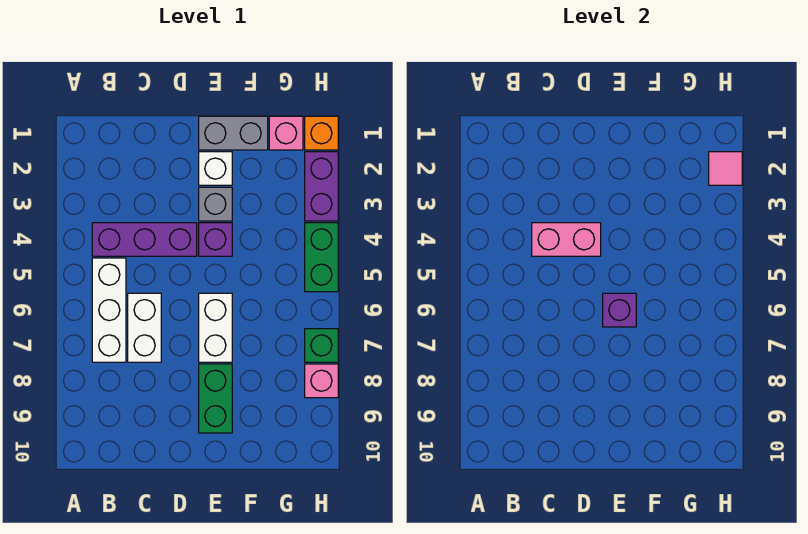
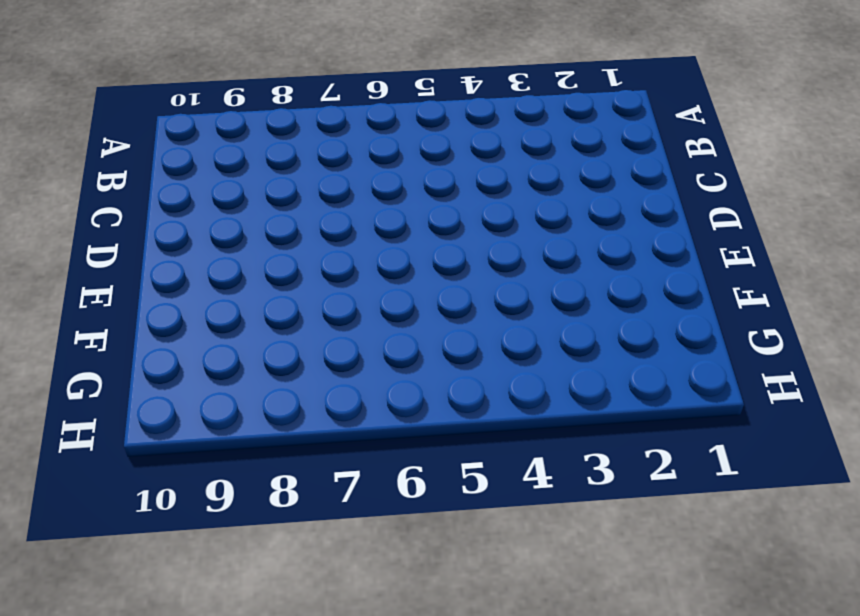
none -> purple brick B4:D4 level 1
none -> white brick B5:B7 level 1
none -> white brick C6:C7 level 1

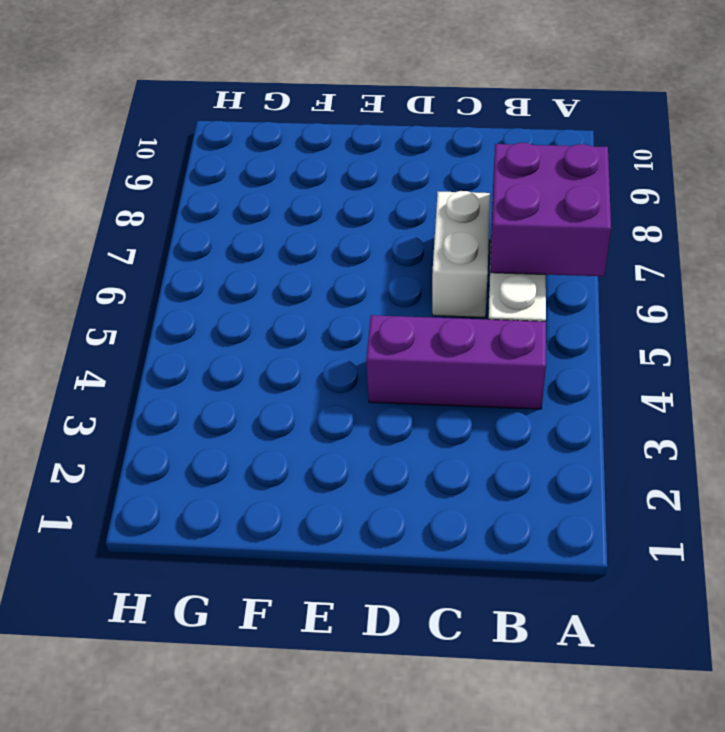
purple brick A6:B7 level 2 -> none
none -> grey brick E1:F1 level 1
none -> white brick E2 level 1
none -> grey brick E3 level 1

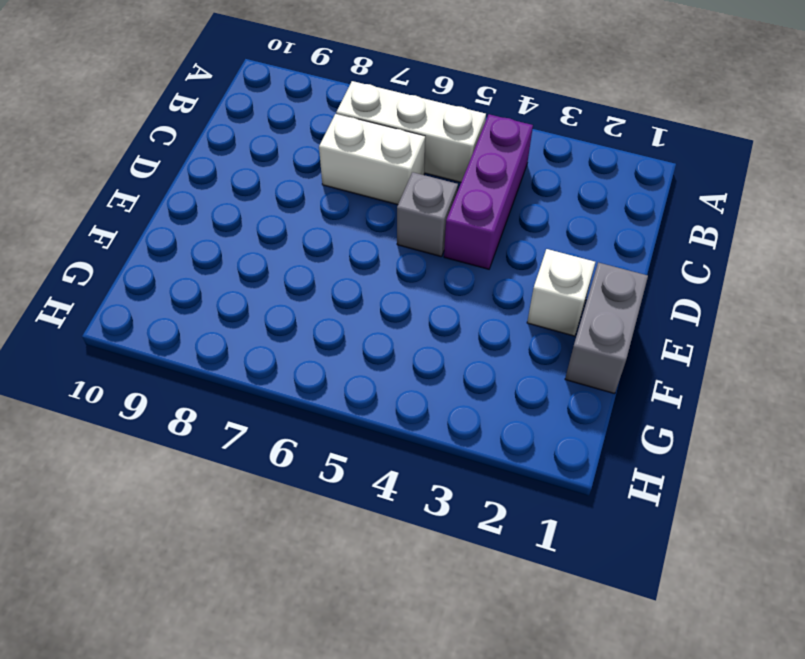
grey brick D5 level 1 -> grey brick E3 level 1
none -> purple brick E4 level 1
none -> white brick E6:E7 level 1
none -> green brick E8:E9 level 1

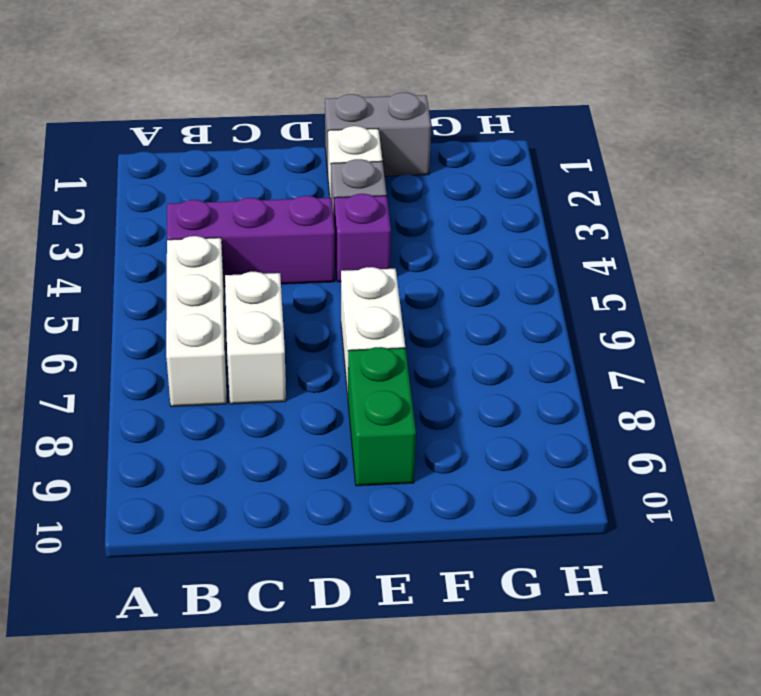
none -> pink brick G1 level 1
none -> orange brick H1 level 1
none -> purple brick H2:H3 level 1

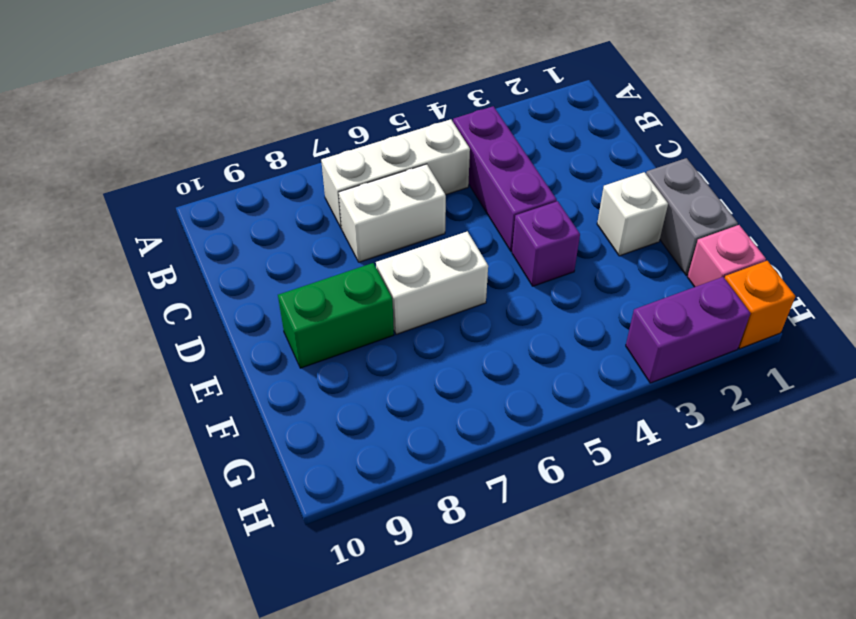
none -> grey brick E3 level 1
none -> green brick H4:H5 level 1
none -> green brick H7 level 1

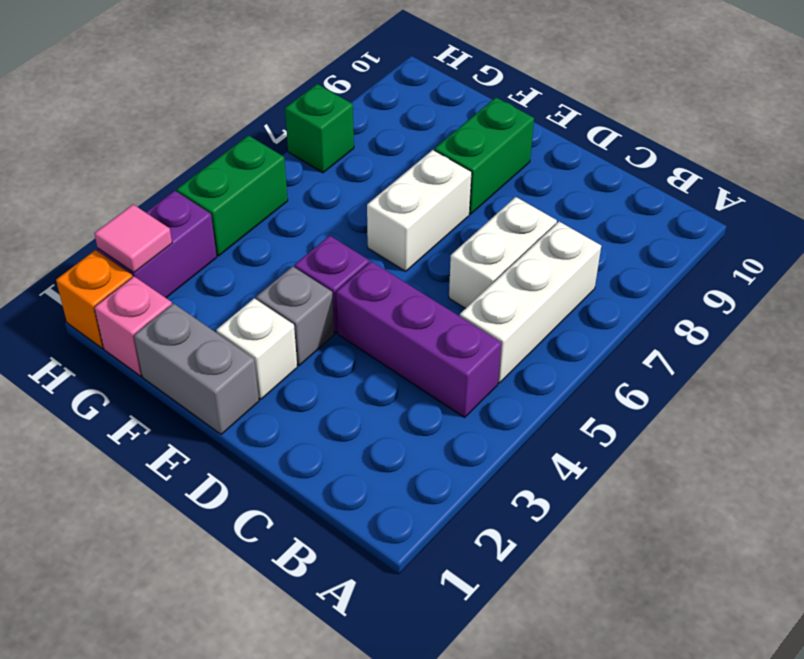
none -> pink brick H8 level 1
none -> pink brick C4:D4 level 2
none -> purple brick E6 level 2

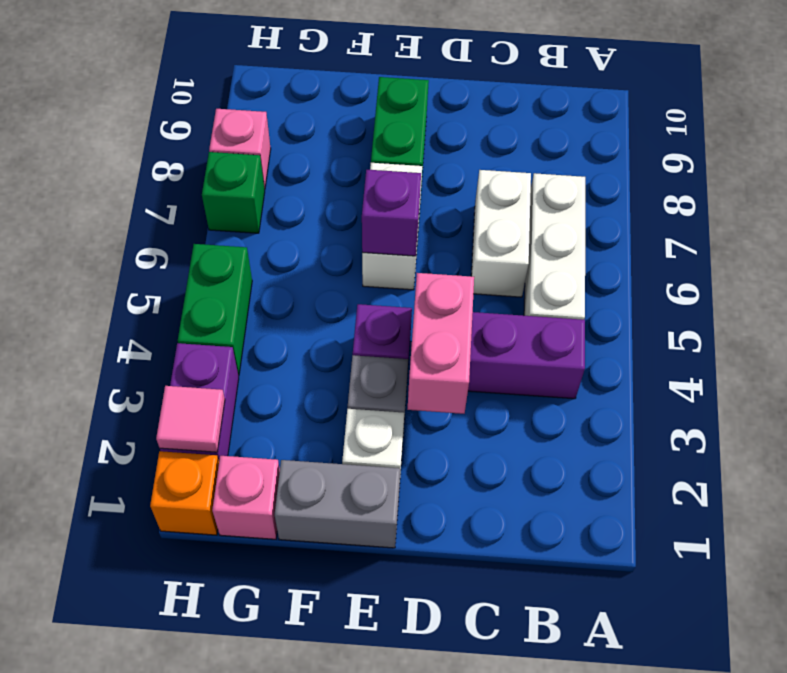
pink brick D3:D4 level 2 -> pink brick C4:D4 level 2

